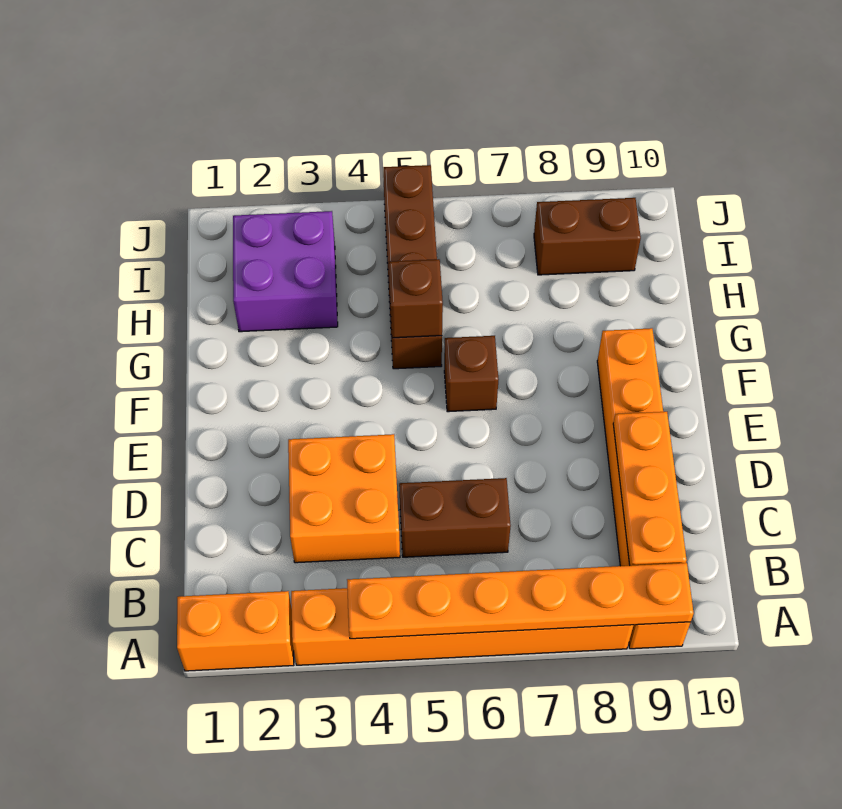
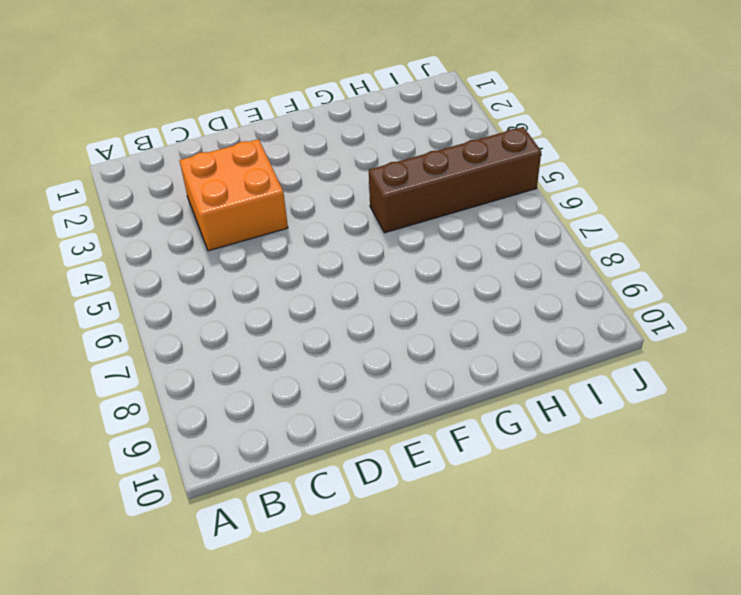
none -> orange brick A1:A2 level 1
none -> orange brick A3:A8 level 1
none -> orange brick A9:F9 level 1

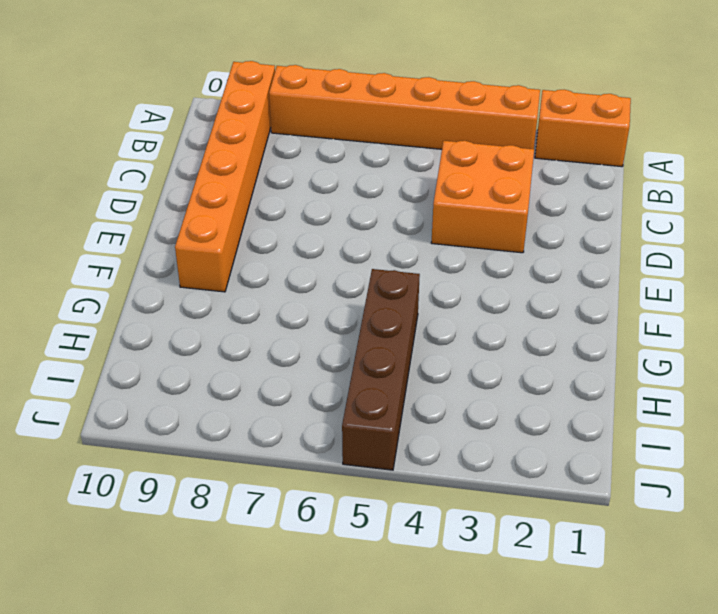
none -> brown brick C5:C6 level 1
none -> brown brick F6 level 1
none -> purple brick H2:I3 level 1

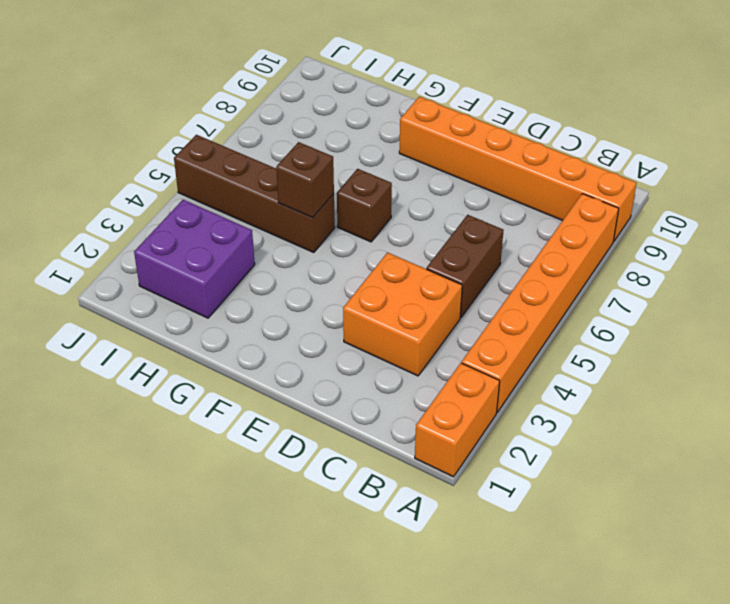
none -> brown brick I8:I9 level 1
none -> orange plate A4:A9 level 2
none -> orange plate B9:D9 level 2

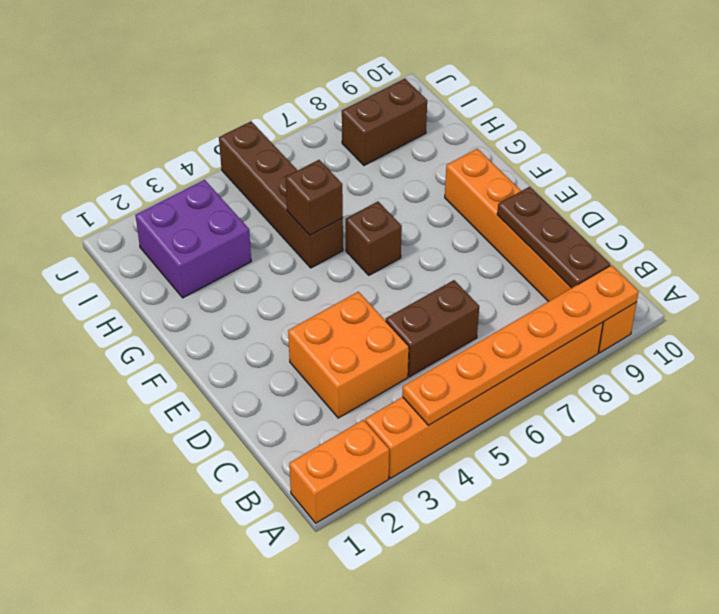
brown plate B9:D9 level 2 -> orange plate B9:D9 level 2

